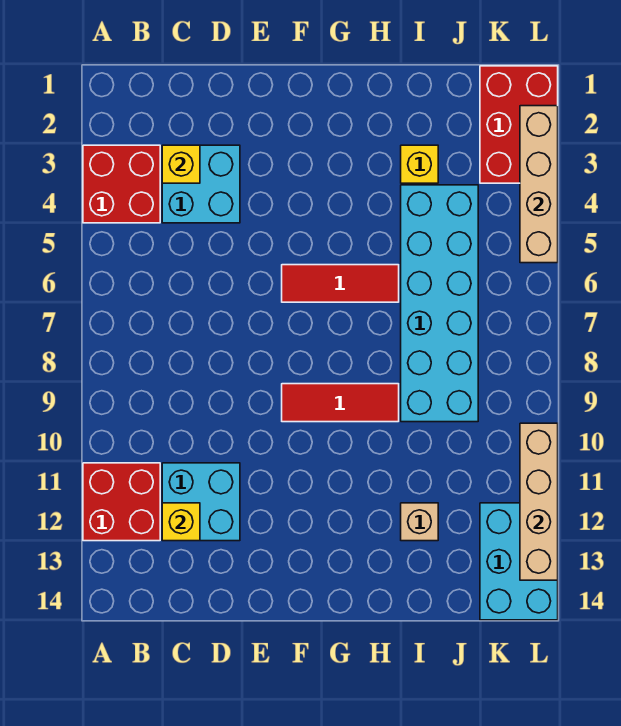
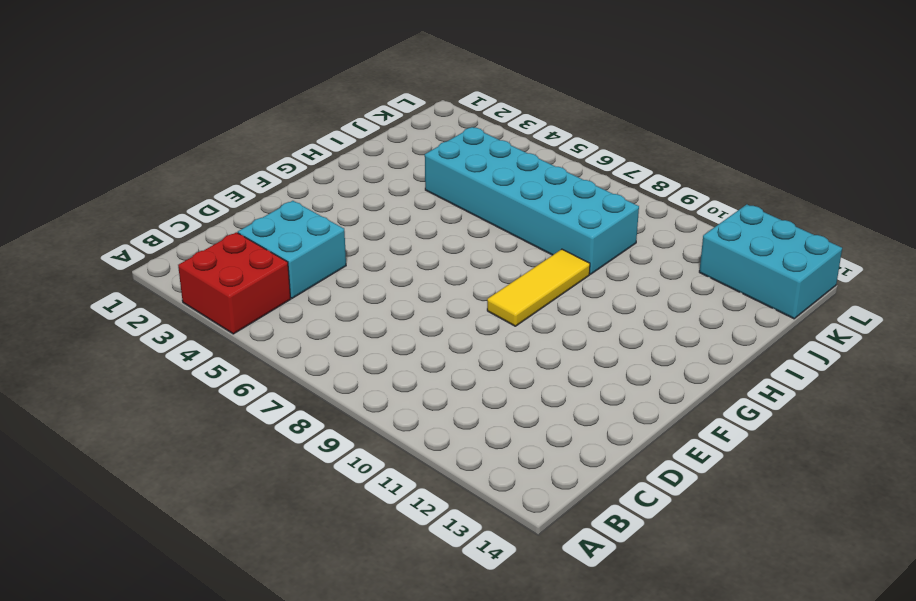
yellow tile F9:H9 level 1 -> red tile F9:H9 level 1
none -> red brick A11:B12 level 1
none -> cyan brick C11:D12 level 1
none -> red tile F6:H6 level 1

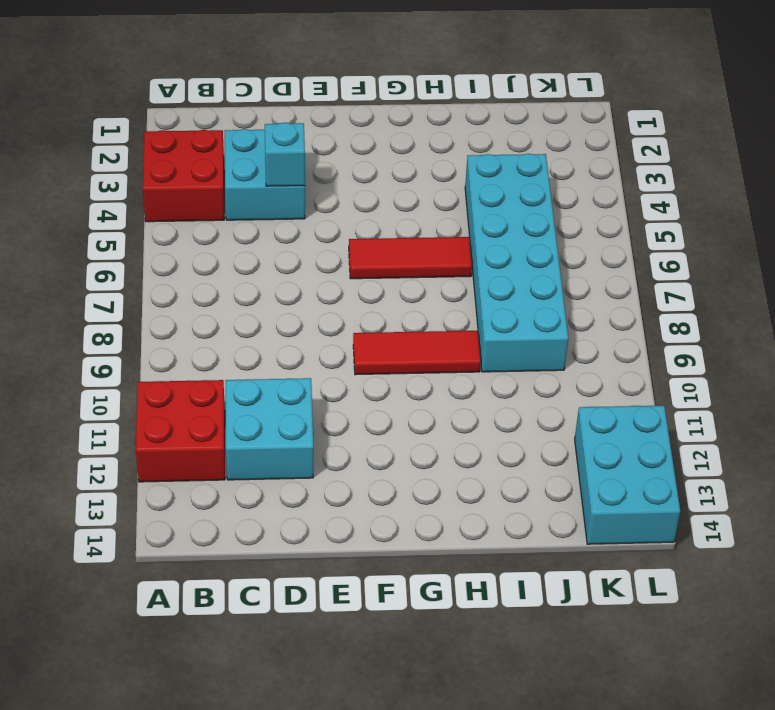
cyan brick D4 level 2 -> none
none -> yellow brick I3 level 1
none -> tan brick I12 level 1
none -> red brick K1:L3 level 1

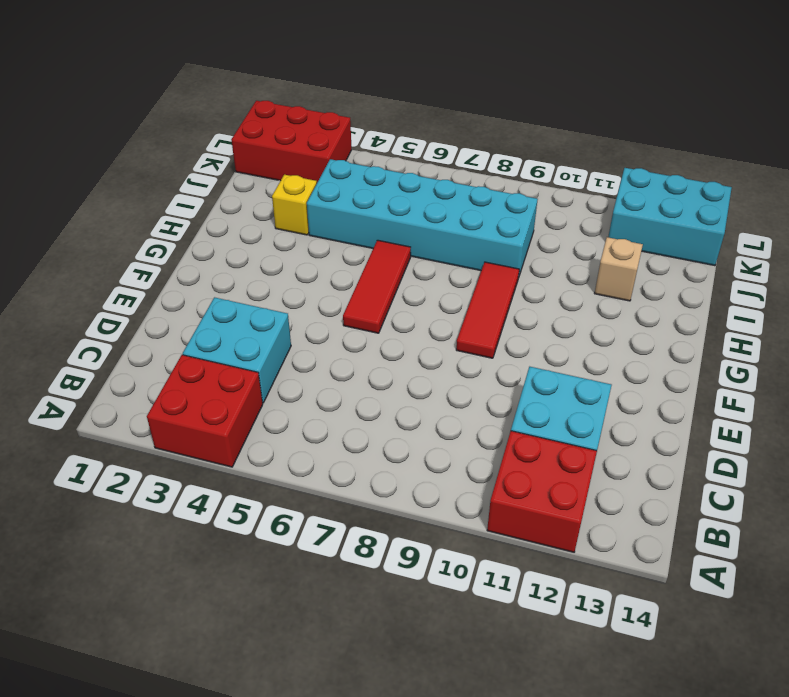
none -> yellow brick C3 level 2
none -> yellow brick C12 level 2
none -> tan brick L2:L5 level 2

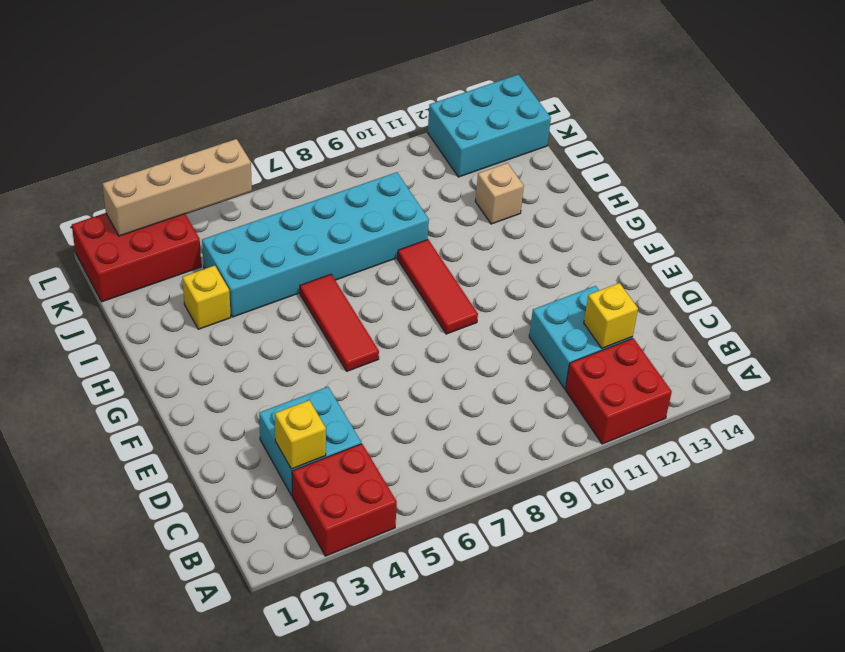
none -> tan brick L10:L13 level 2

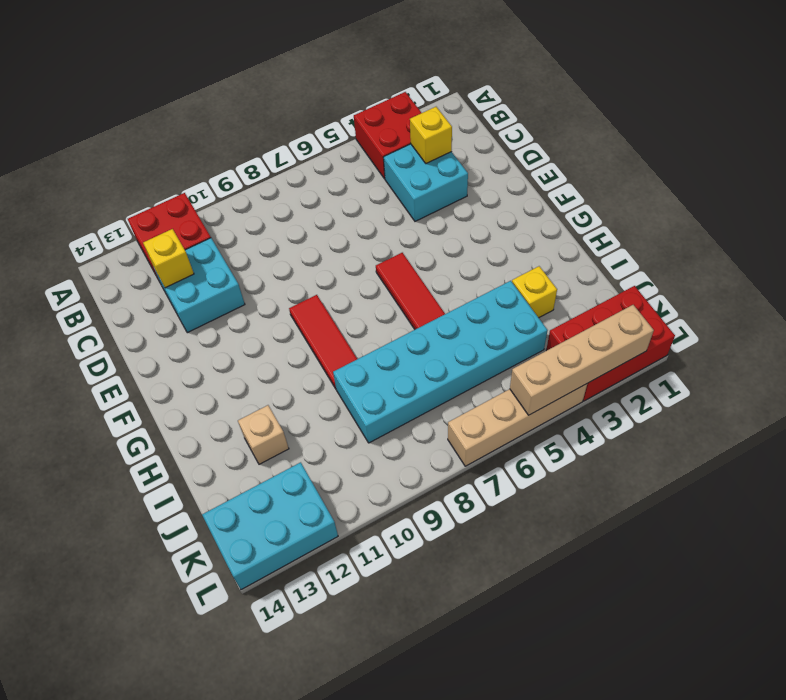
tan brick L4:L7 level 1 -> tan brick L10:L13 level 2

